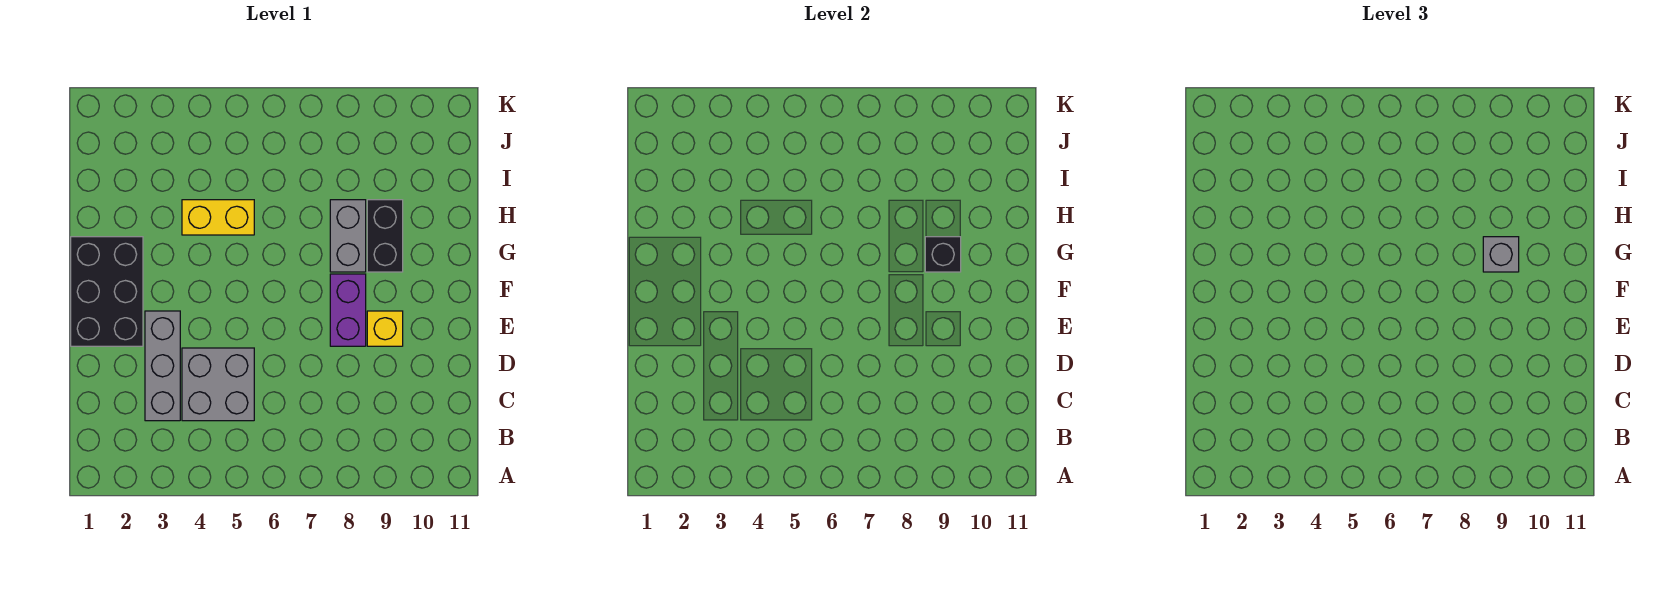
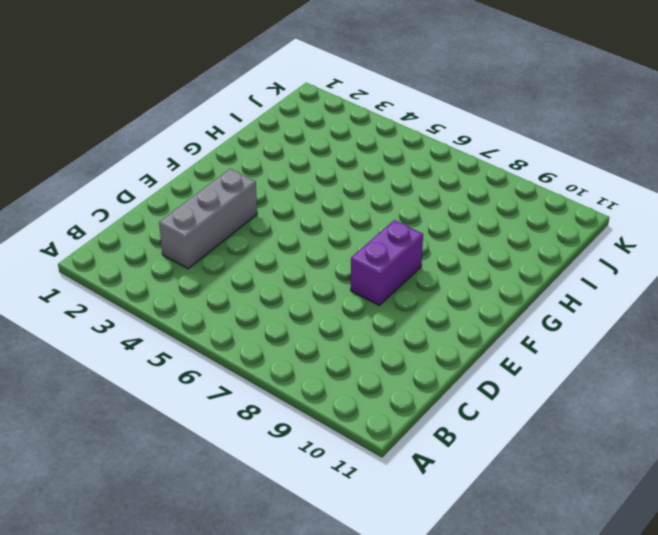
none -> grey brick C4:D5 level 1
none -> black brick E1:G2 level 1

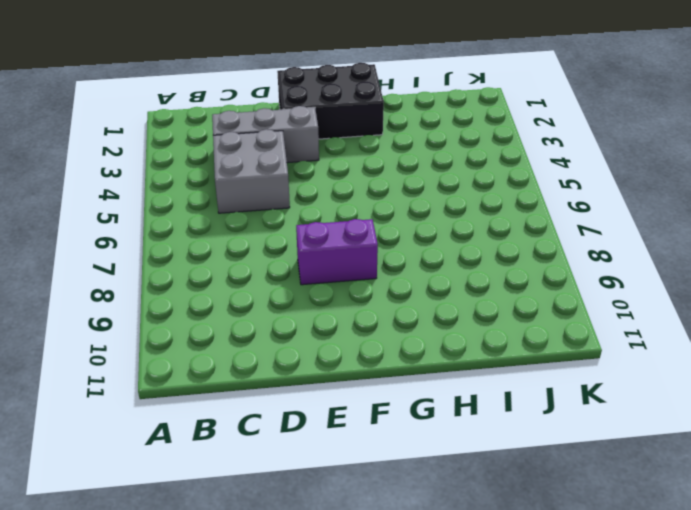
none -> yellow brick E9 level 1
none -> grey brick G8:H8 level 1

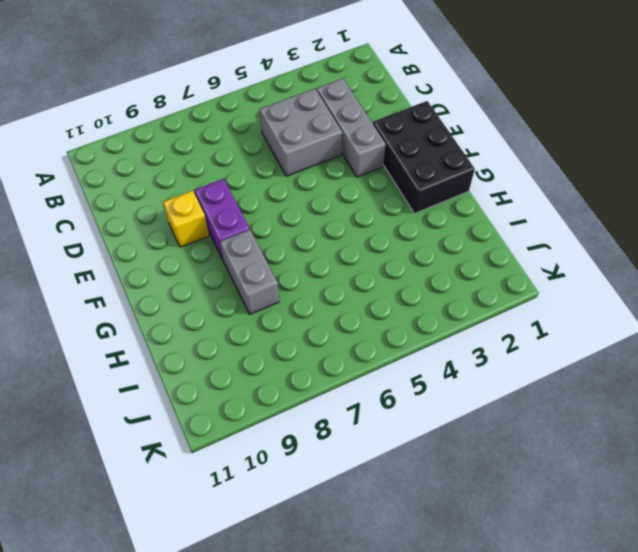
none -> black brick G9:H9 level 1
none -> yellow brick H4:H5 level 1

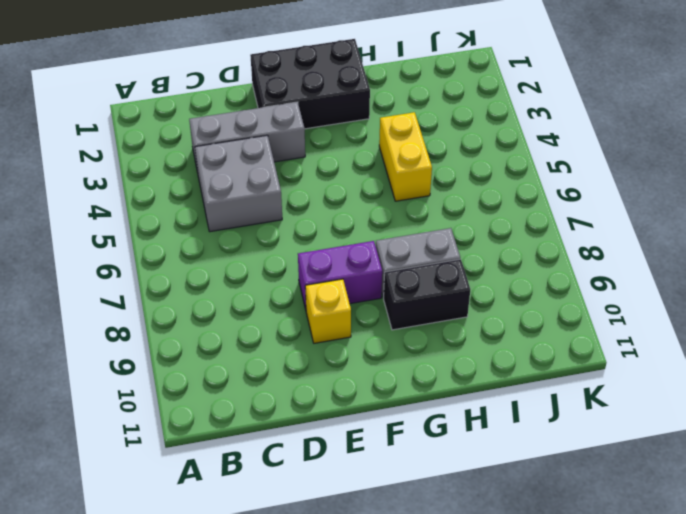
none -> black brick G9 level 2
none -> grey brick G9 level 3

